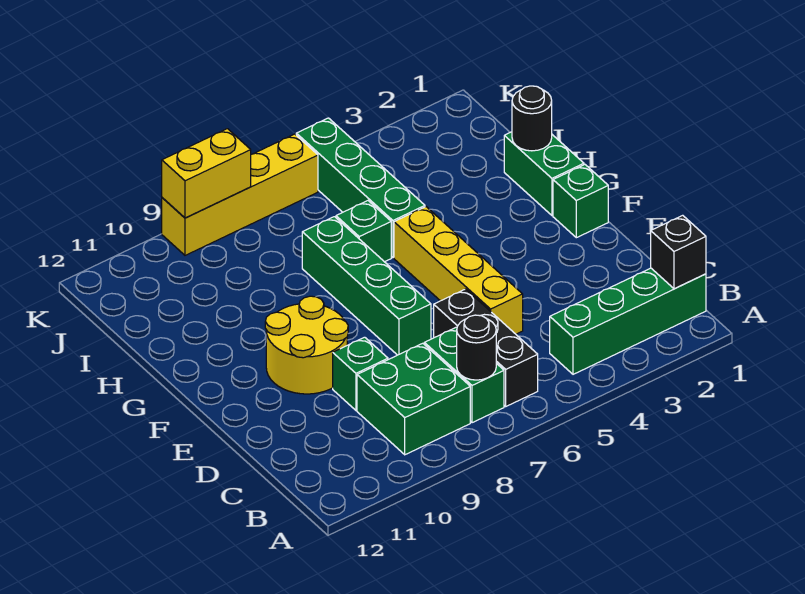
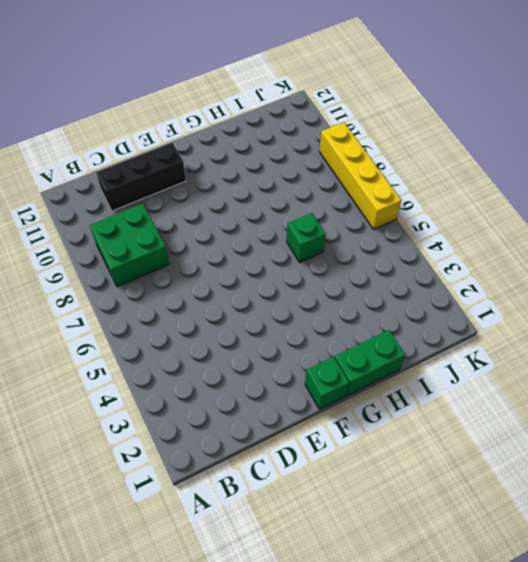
black brick C11:E11 level 1 -> black brick B6:D6 level 1
none -> green brick B1:B4 level 1
none -> green brick B7:C7 level 1
none -> yellow brick D5:G5 level 1

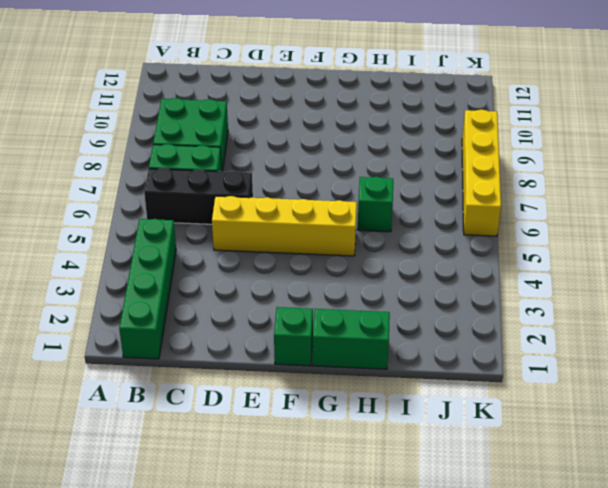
none -> green brick D9 level 1
none -> green brick E7:H7 level 1
none -> yellow round brick E9:F10 level 1

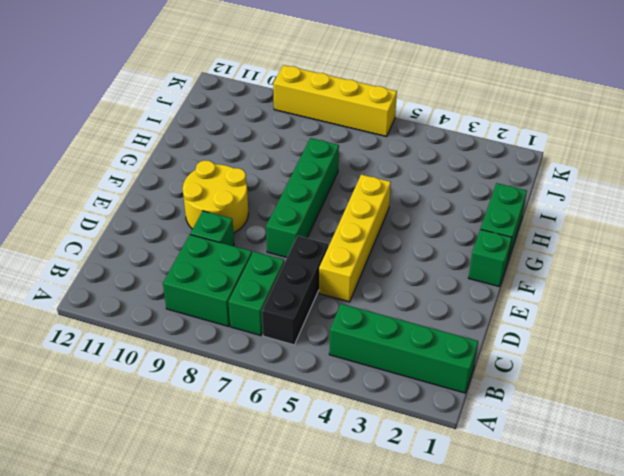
none -> green brick H5:K5 level 1
none -> green brick H6 level 1
none -> black brick B1 level 2

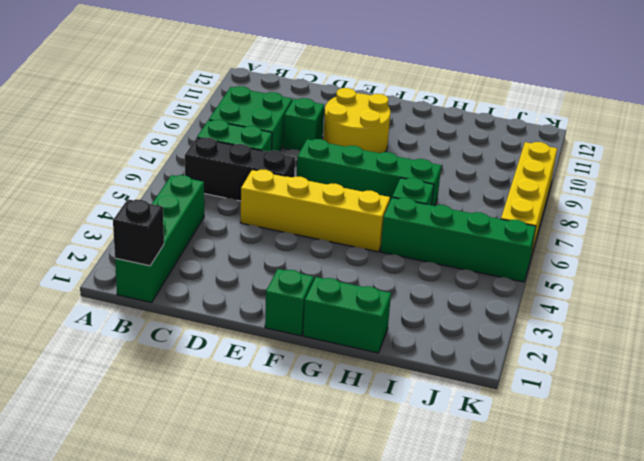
none -> black round brick B7 level 2
none -> black round brick H1 level 2
none -> yellow brick K8:K9 level 2

